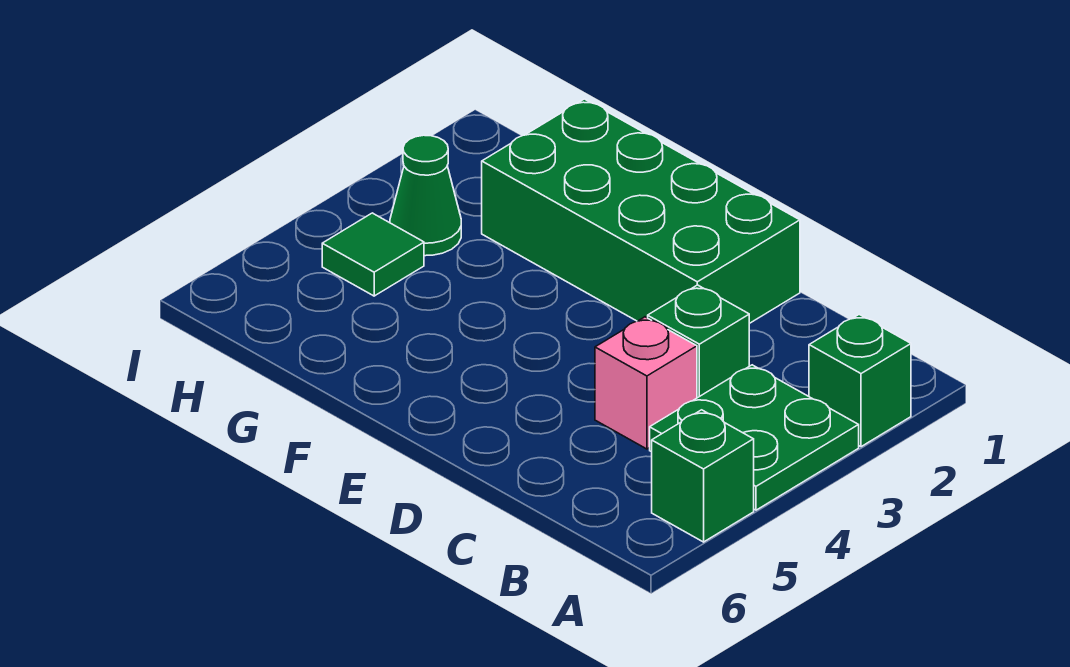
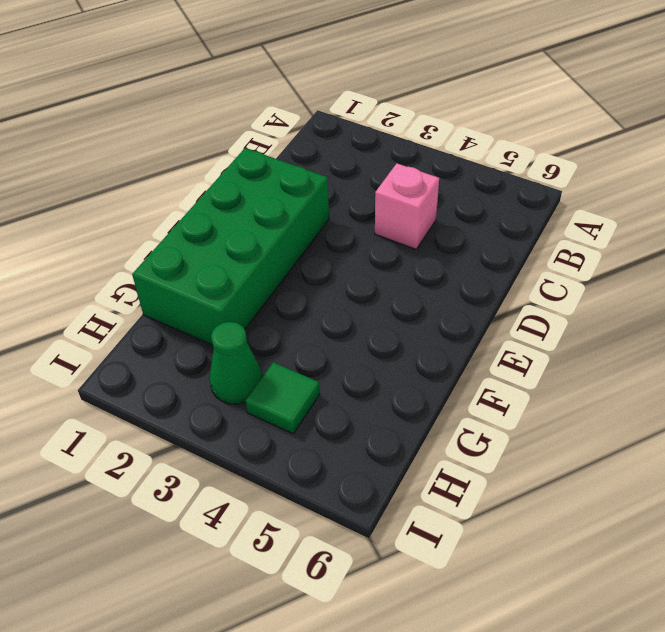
none -> green brick A2 level 1
none -> green plate A3:B4 level 1

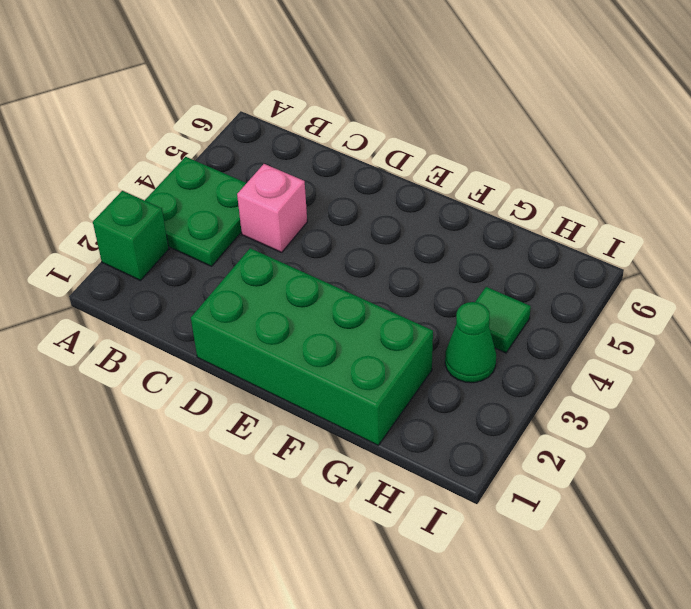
none -> green brick A5 level 1
none -> green brick C3 level 1

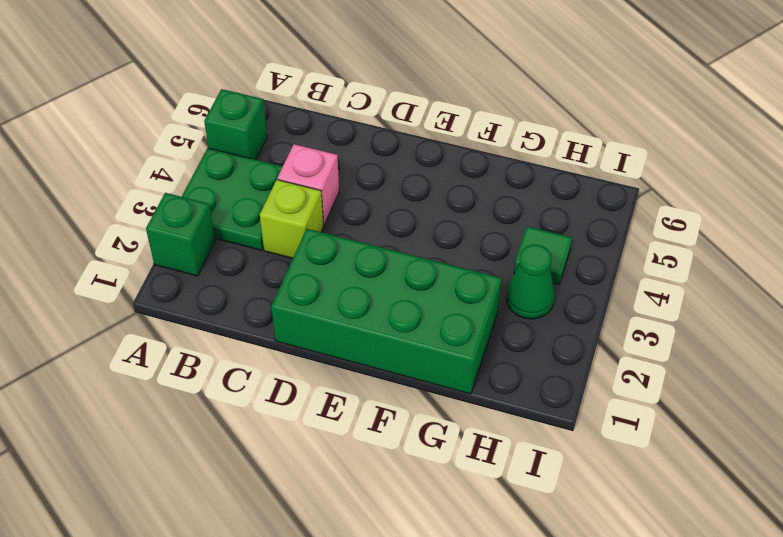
lime brick C3 level 1 -> green brick C3 level 1

